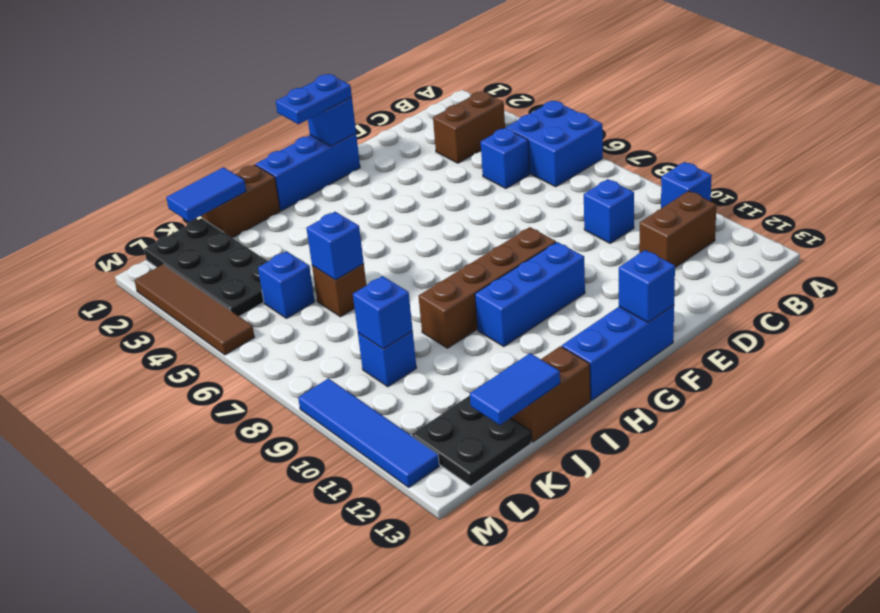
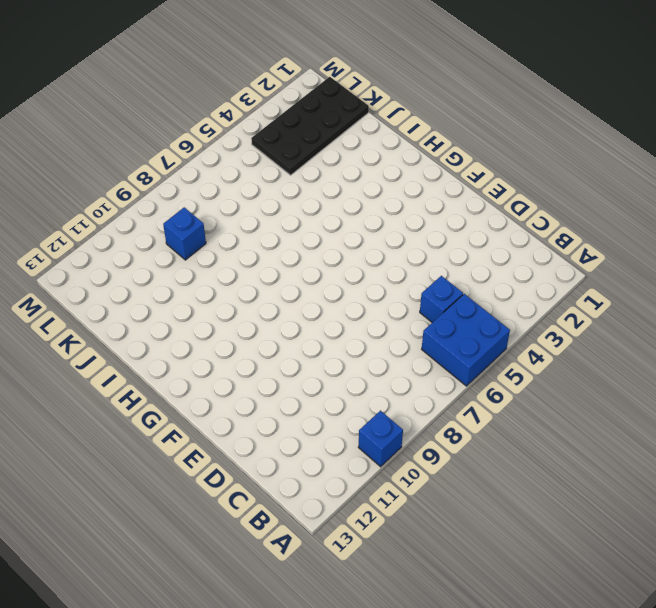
none -> brown brick B3:C3 level 1
none -> brown brick B11:C11 level 1
none -> blue brick C9 level 1

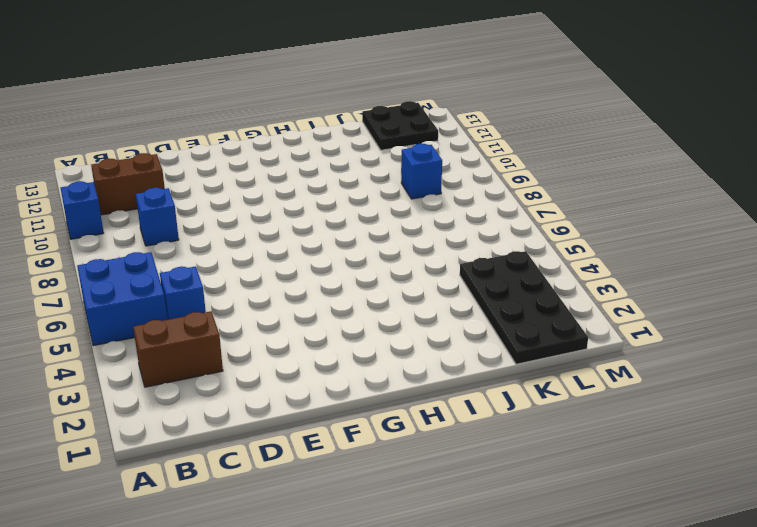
none -> blue brick F1:H1 level 1
none -> brown brick F9:I9 level 1
none -> blue brick F10:H10 level 1

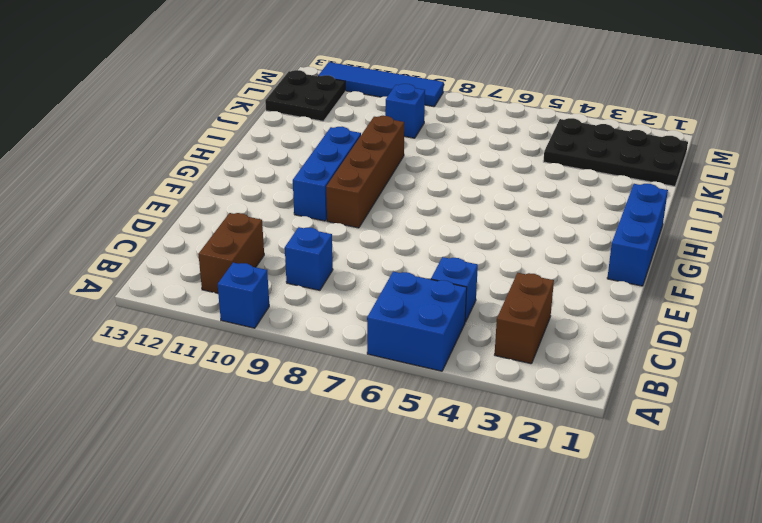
none -> blue brick F13:H13 level 1
none -> brown brick I1:J1 level 1
none -> brown brick I13:J13 level 1

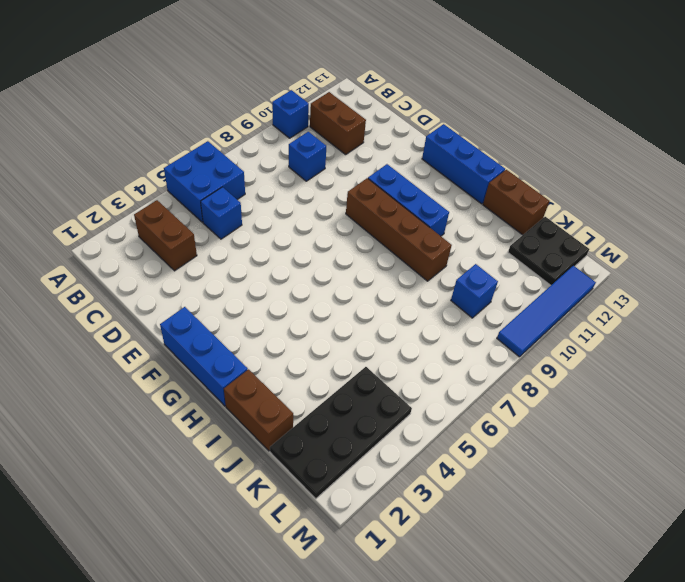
none -> brown brick J6 level 1
none -> blue brick K5 level 1
none -> brown tile M2:M5 level 1

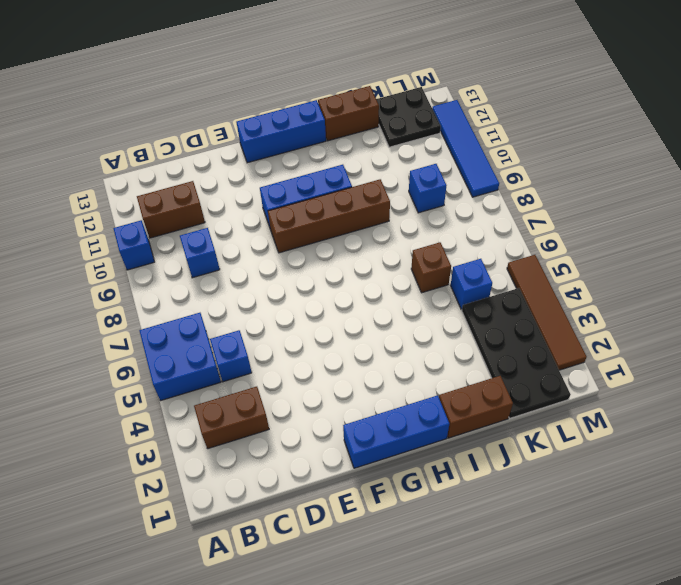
none -> blue brick F1 level 2
none -> blue brick F13 level 2
none -> blue tile J1:K1 level 2

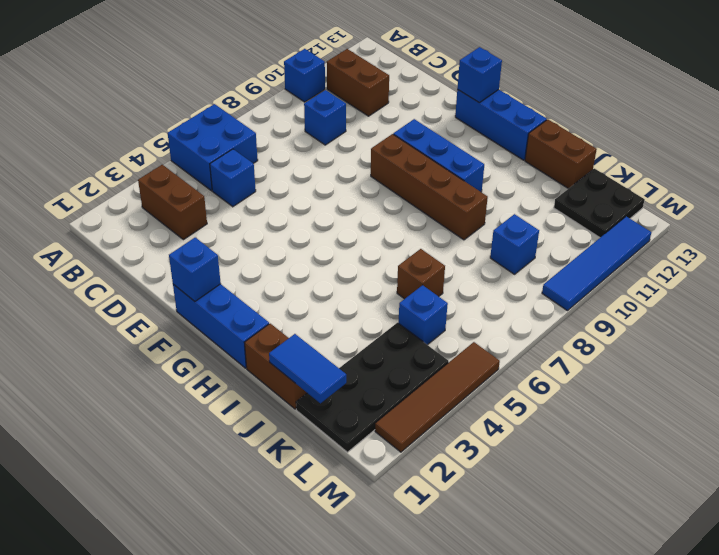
none -> blue brick J6 level 2
none -> blue tile J13:K13 level 2
none -> blue brick K9 level 2

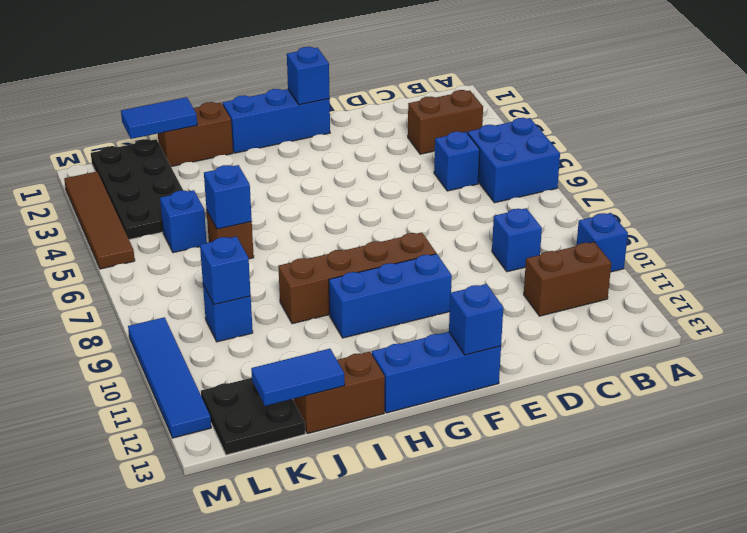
none -> blue plate F1:G1 level 3

